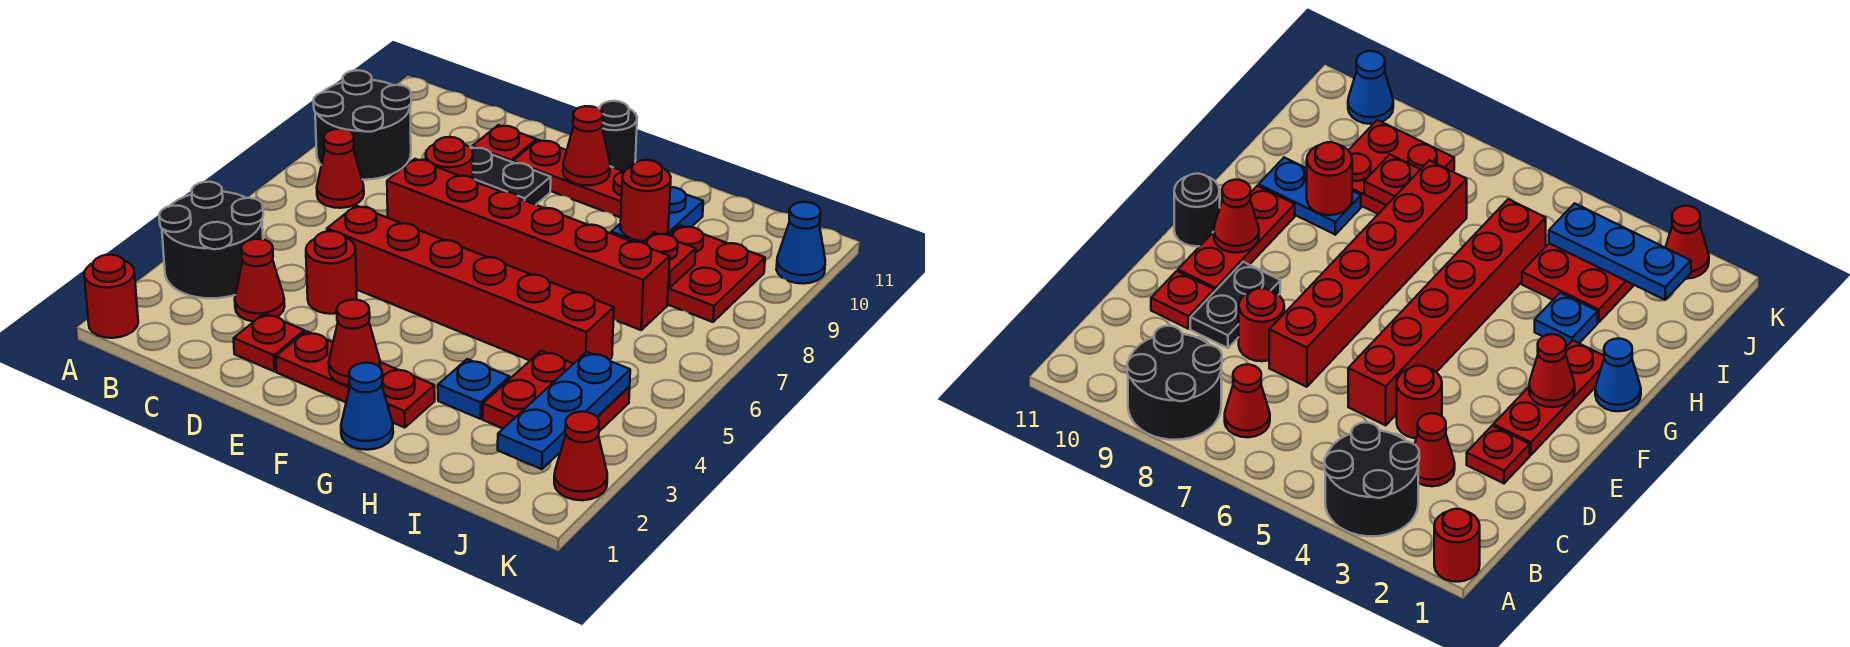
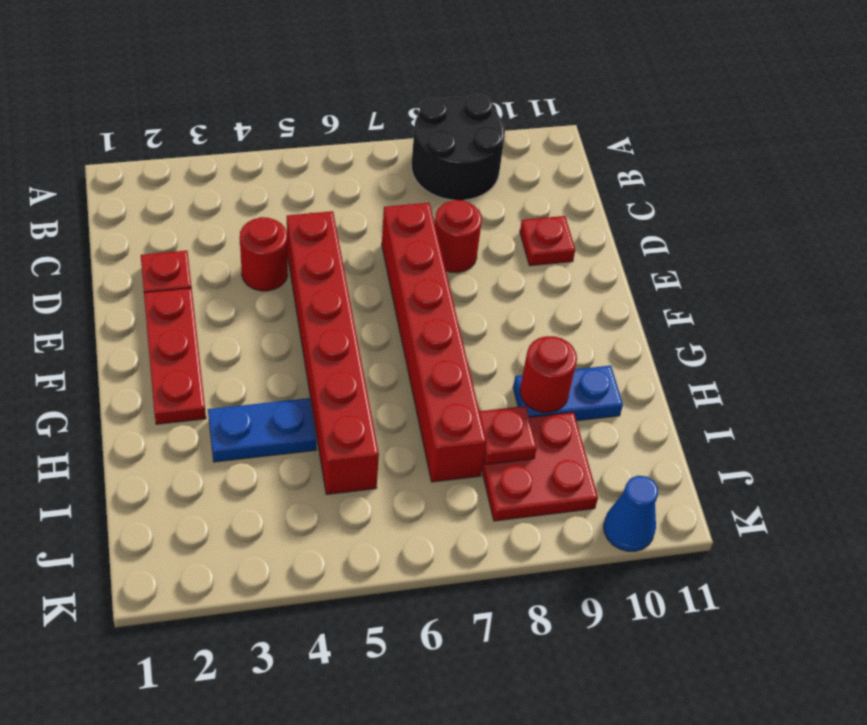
blue plate H3:H4 level 1 -> blue plate H3 level 1
none -> red round brick A1 level 1
none -> black round brick A3:B4 level 1
none -> red cone B7 level 1

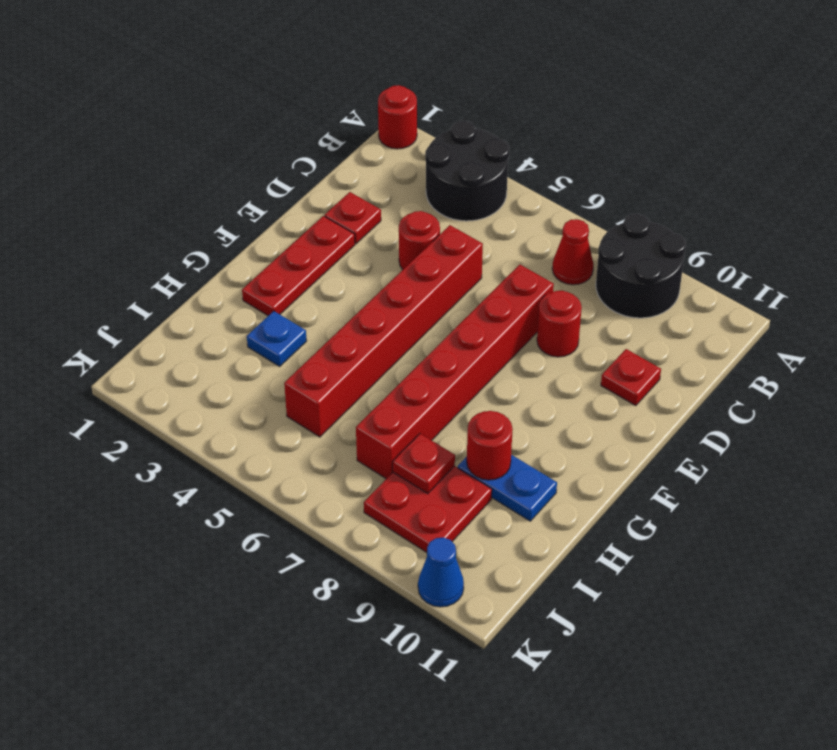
none -> red cone C3 level 1
none -> black plate D9:E9 level 1
none -> red plate E10:G10 level 1

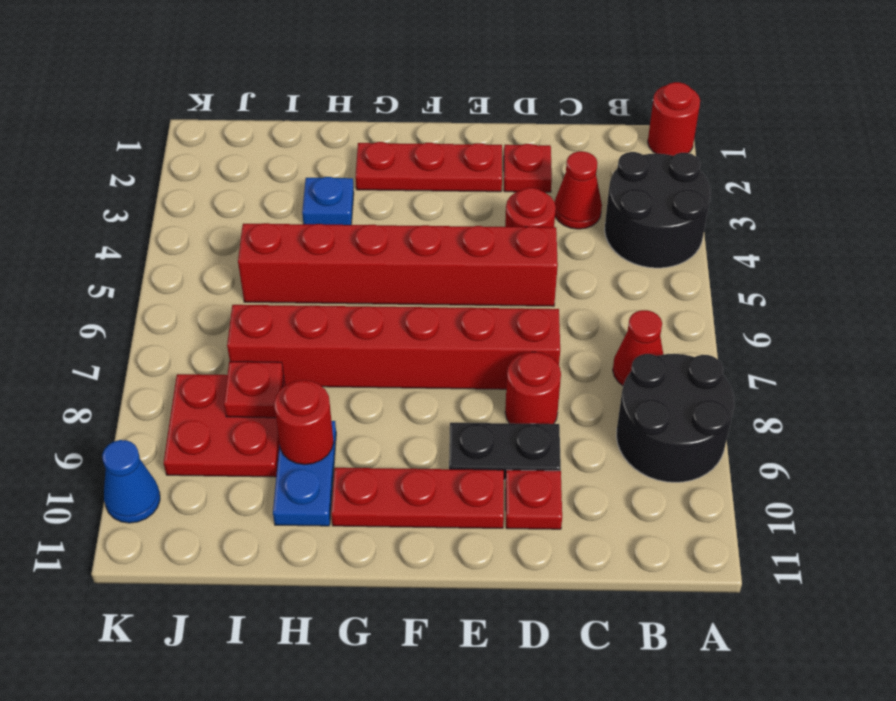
none -> black round brick F11 level 1
none -> blue cone G1 level 1
none -> red plate I3:J4 level 1

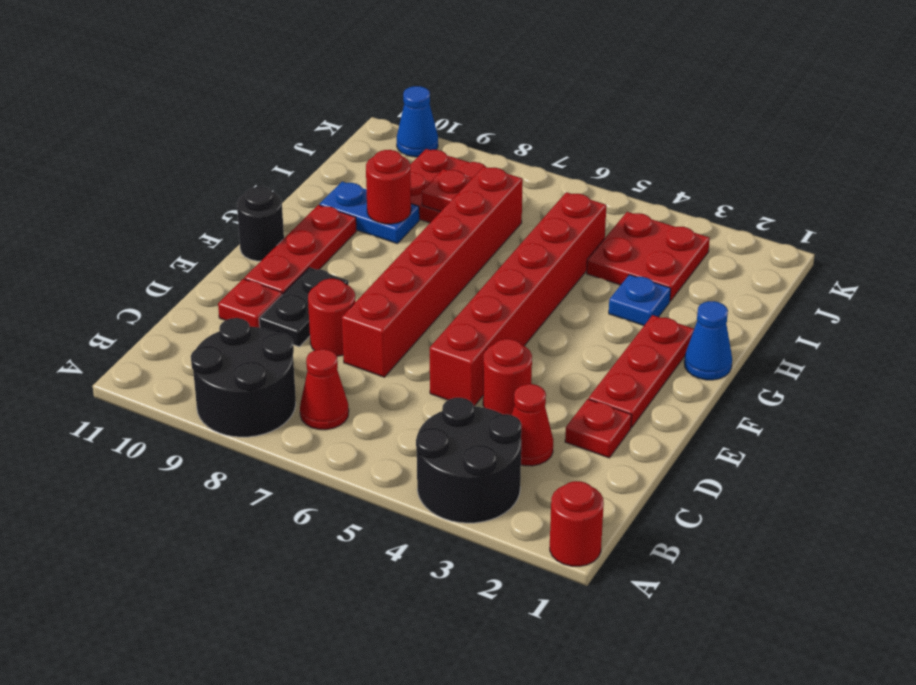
none -> red cone K2 level 1
none -> red cone F2 level 2
none -> red cone F10 level 2

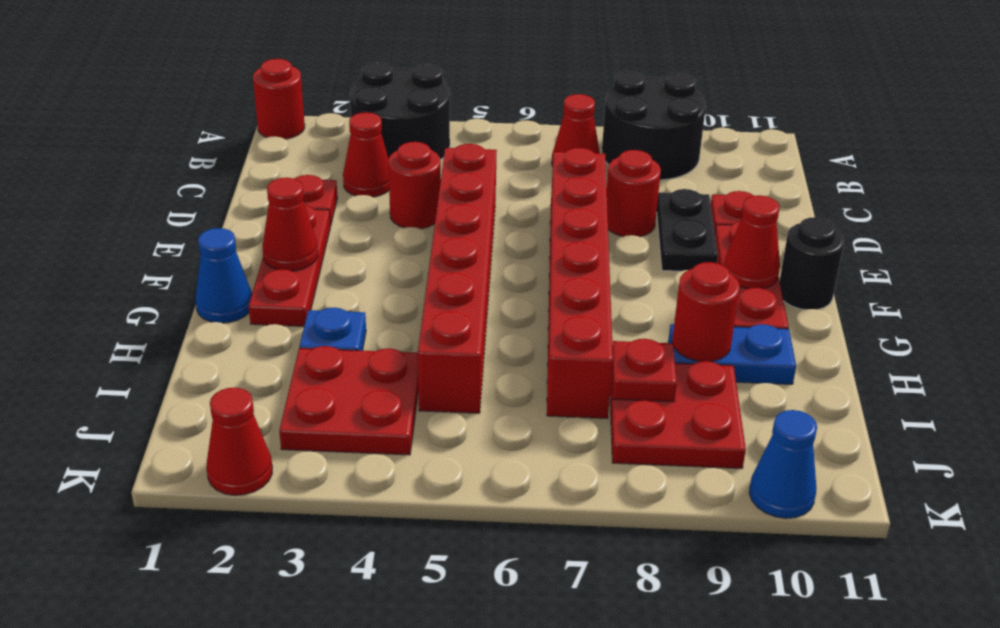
none -> blue plate J2:J4 level 2

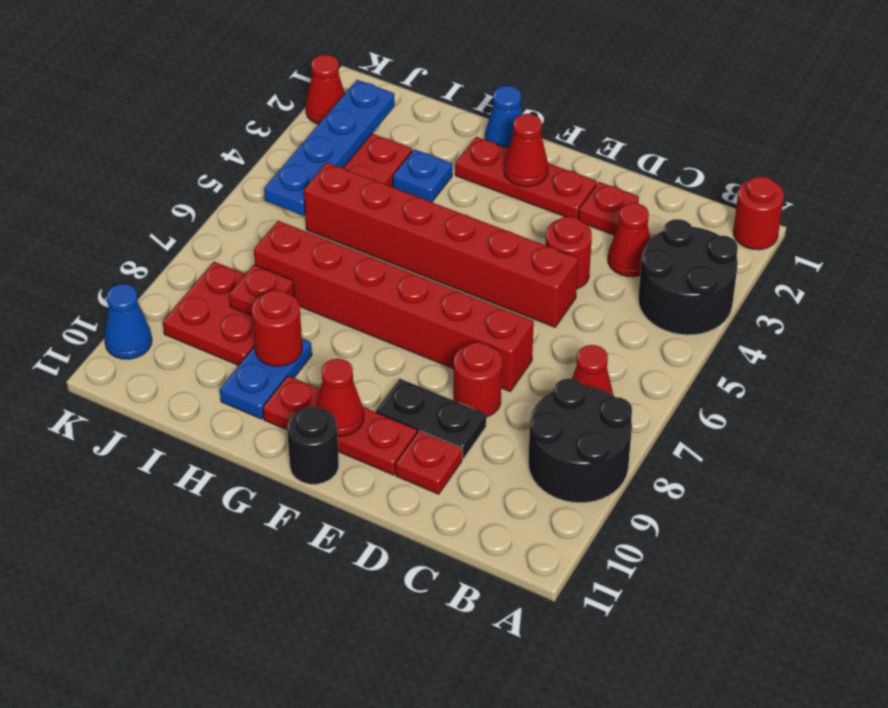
blue plate J2:J5 level 2 -> blue plate J2:J4 level 2

